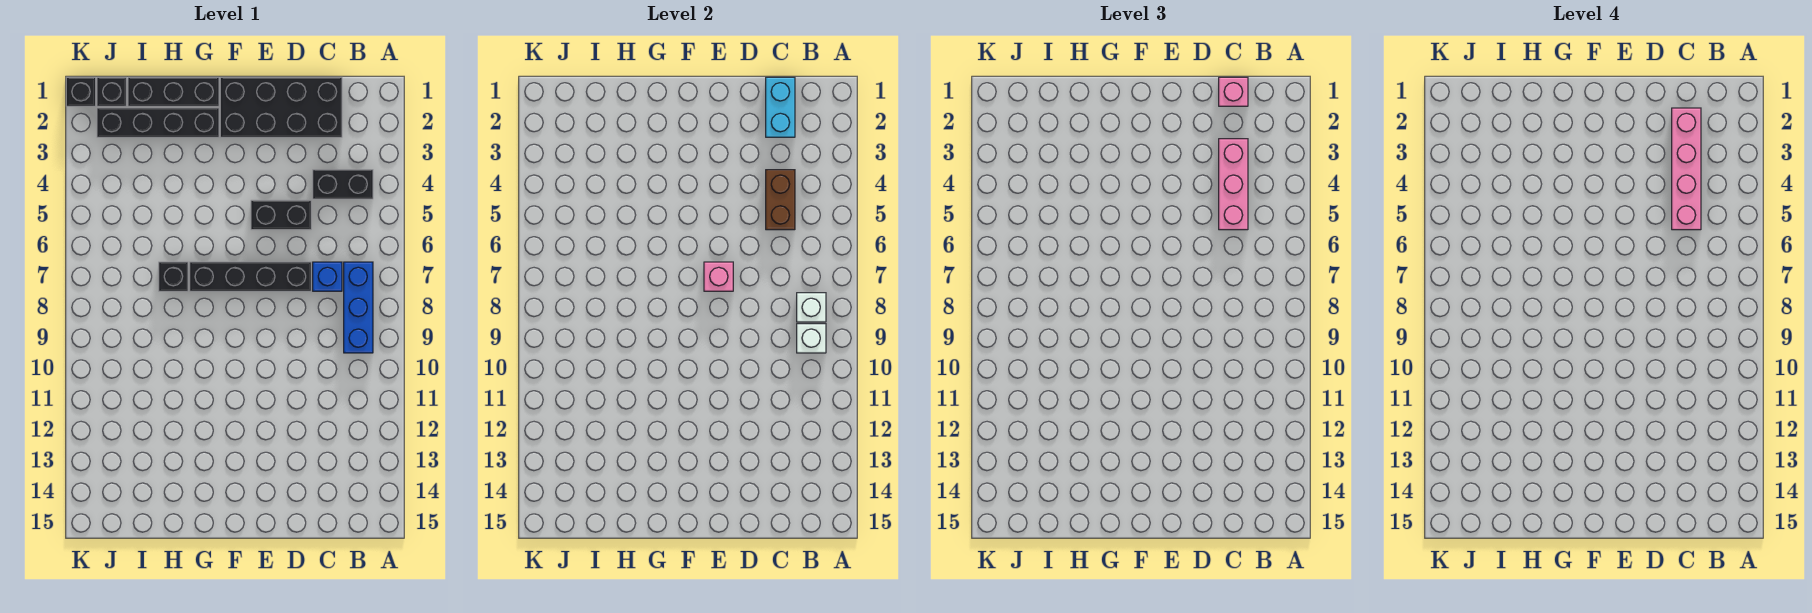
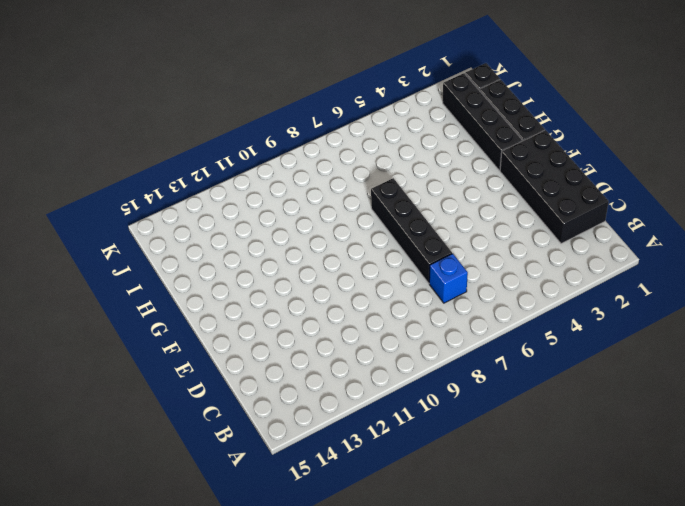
none -> black brick B4:C4 level 1
none -> blue brick B7:B9 level 1
none -> black brick D5:E5 level 1

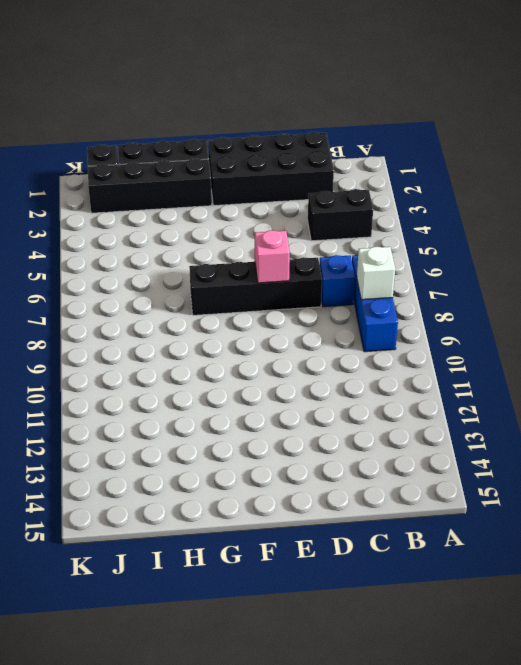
none -> black brick D5:E5 level 1
none -> black brick H7 level 1
none -> black brick K1 level 1

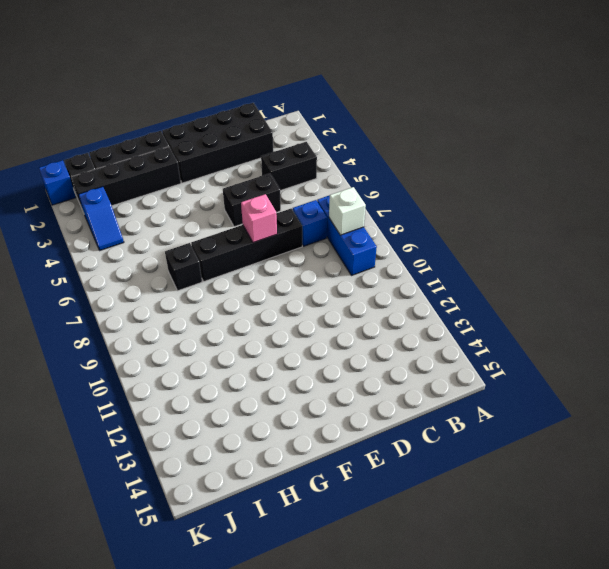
blue slope J3:J4 level 1 top 3 -> none
blue brick K1 level 1 -> black brick K1 level 1
none -> white brick B9 level 2
none -> cyan brick C1:C2 level 2
none -> brown brick C4:C5 level 2

